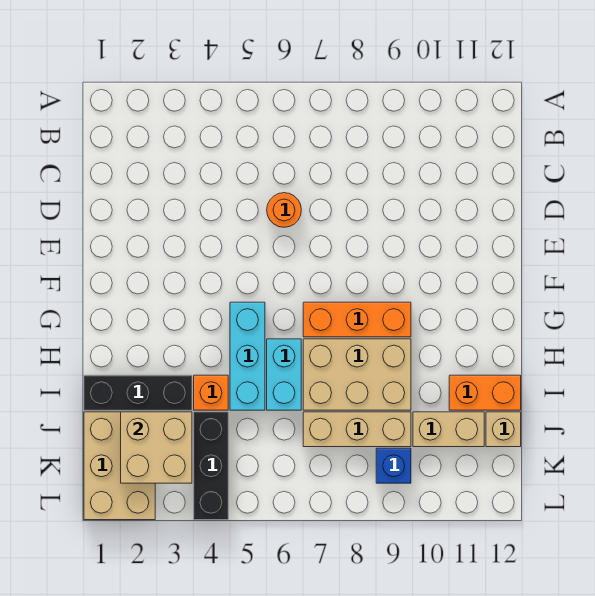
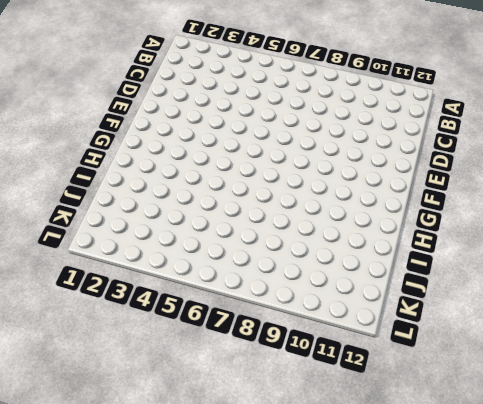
none -> orange round brick D6 level 1
none -> cyan brick G5:I5 level 1
none -> orange brick G7:G9 level 1

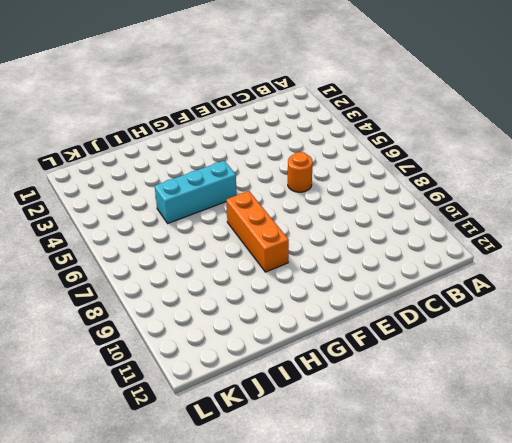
none -> cyan brick H6:I6 level 1
none -> tan brick H7:I9 level 1
none -> black brick I1:I3 level 1

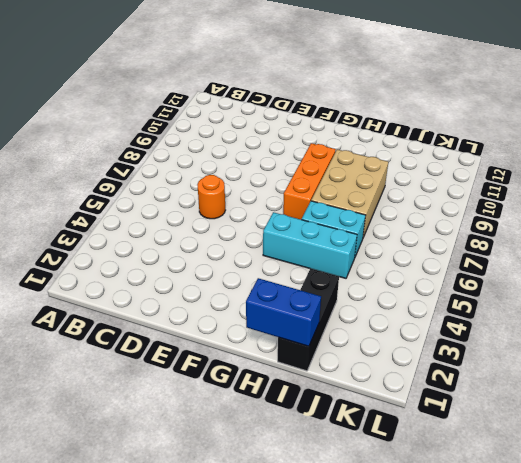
blue brick H1:I1 level 2 -> none
none -> orange brick I4 level 1
none -> orange brick I11:I12 level 1
none -> tan brick J1:L2 level 1

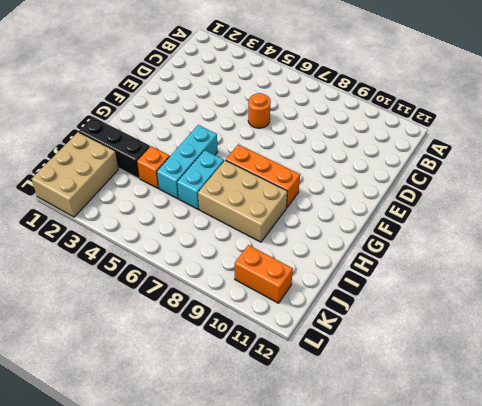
orange brick K10:K11 level 1 -> orange brick I11:I12 level 1
none -> black brick J4:L4 level 1
none -> tan brick J7:J9 level 1
none -> tan brick J10:J11 level 1

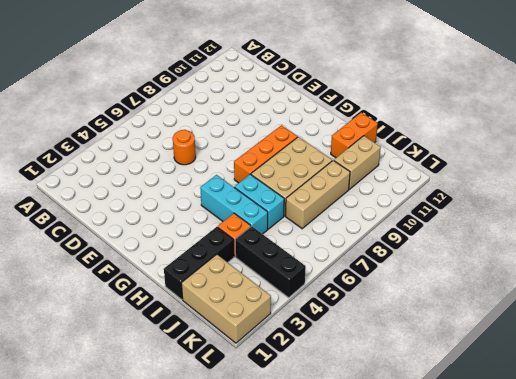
none -> tan brick J12 level 1
none -> blue brick K9 level 1
none -> tan brick J2:K3 level 2

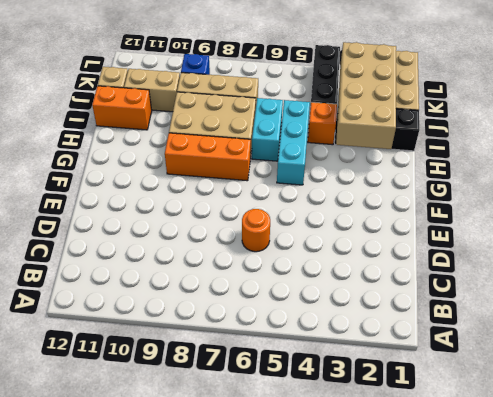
tan brick H2:K3 level 2 -> tan brick J2:K3 level 2

